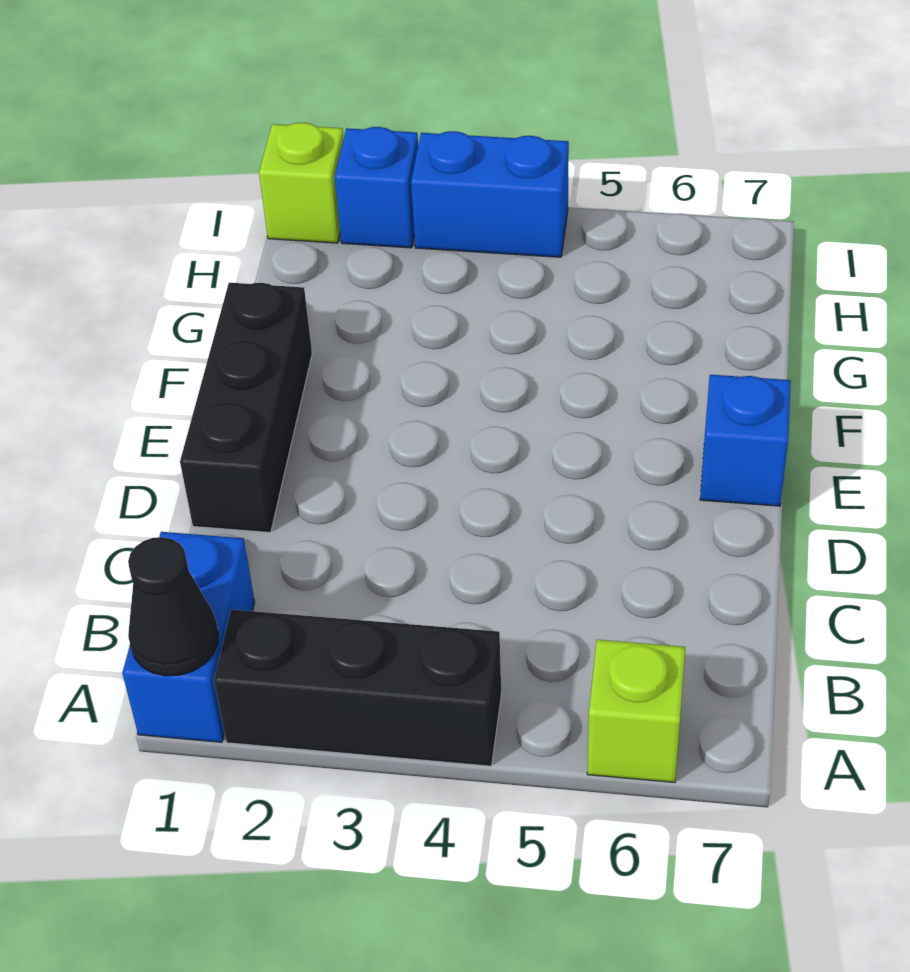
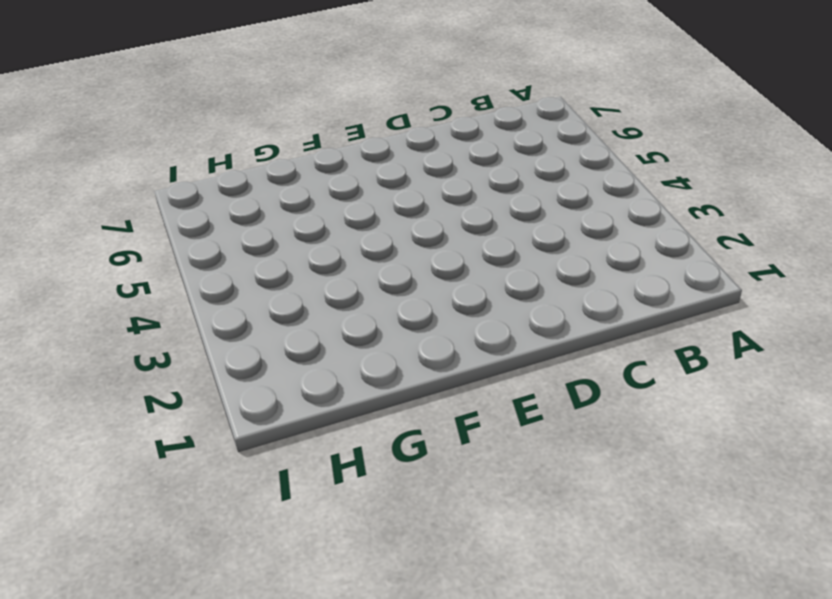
none -> blue brick A1:B1 level 1
none -> black brick A2:A4 level 1

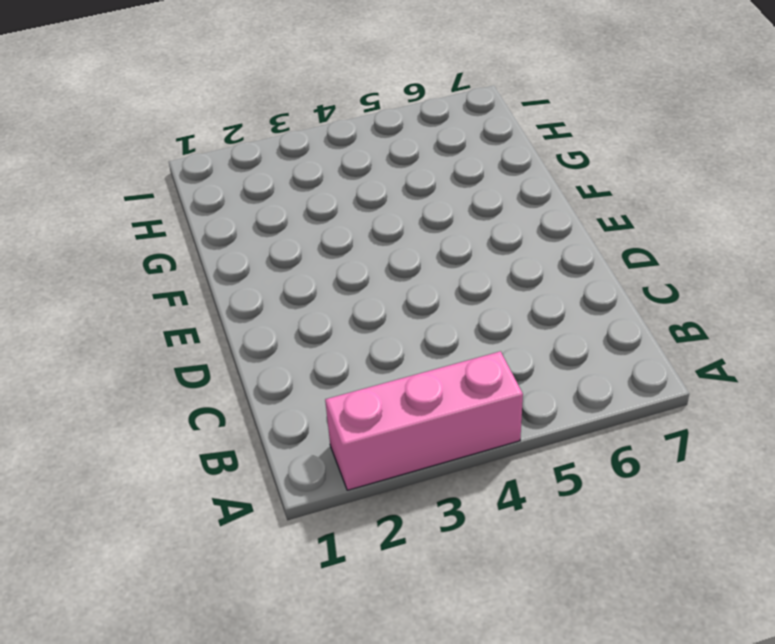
pink brick A2:A4 level 1 -> black brick A2:A4 level 1
none -> blue brick A1:B1 level 1
none -> lime brick A6 level 1

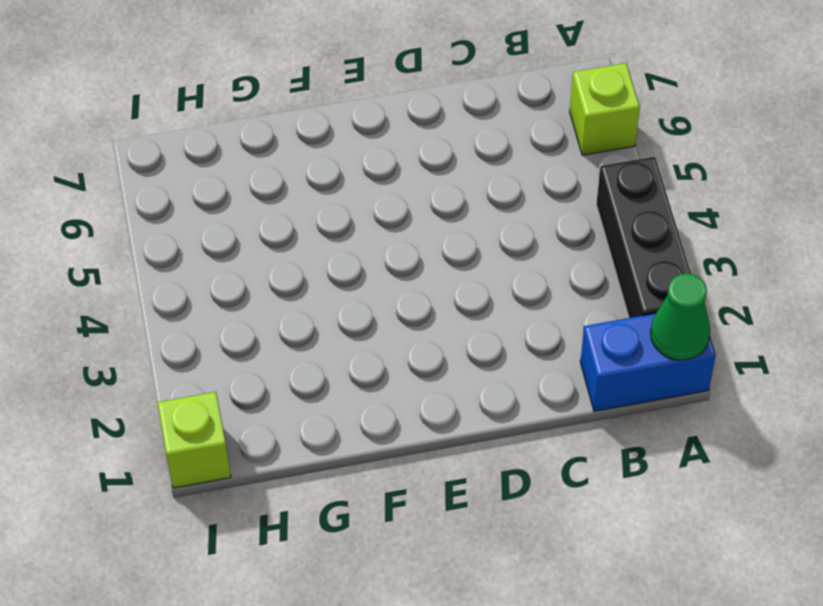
green cone A1 level 2 -> black cone A1 level 2
none -> black brick D1:F1 level 1
none -> blue brick E7 level 1

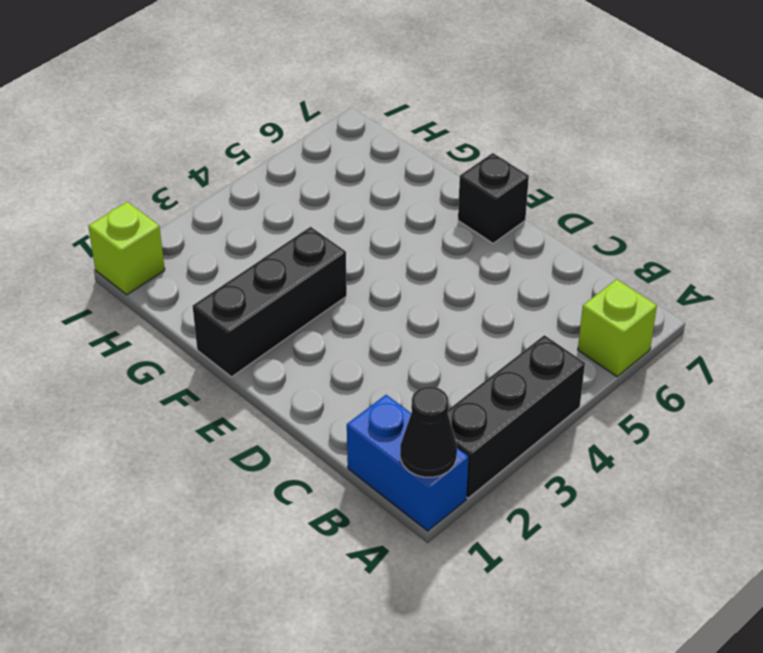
black brick E7 level 1 -> blue brick E7 level 1
black brick F1:F3 level 1 -> black brick D1:F1 level 1
none -> blue brick I2 level 1
none -> blue brick I3:I4 level 1

